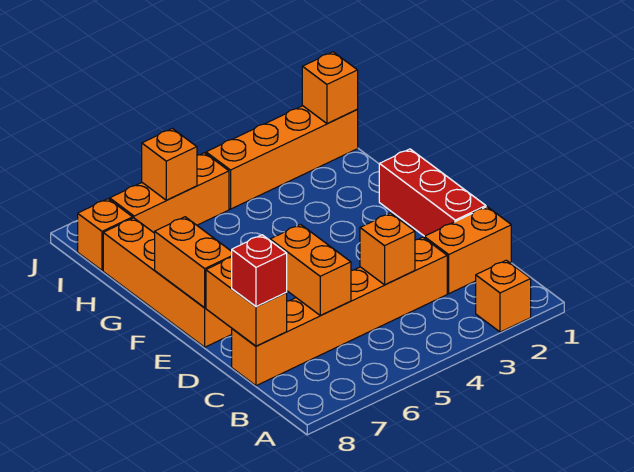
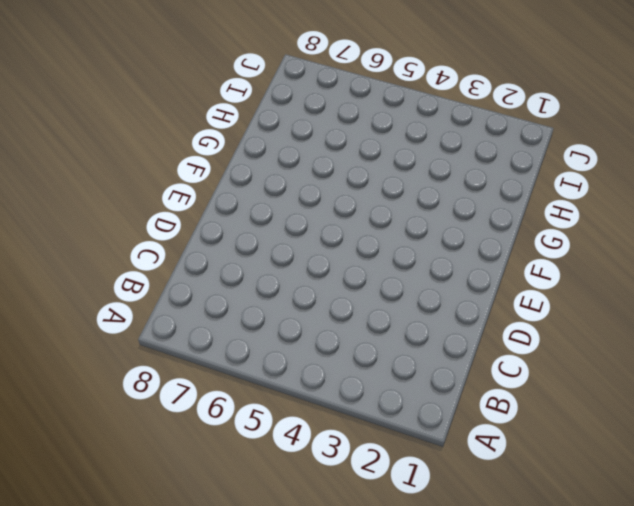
none -> orange brick A2 level 1
none -> orange brick C1:C2 level 1
none -> orange brick C3:C8 level 1

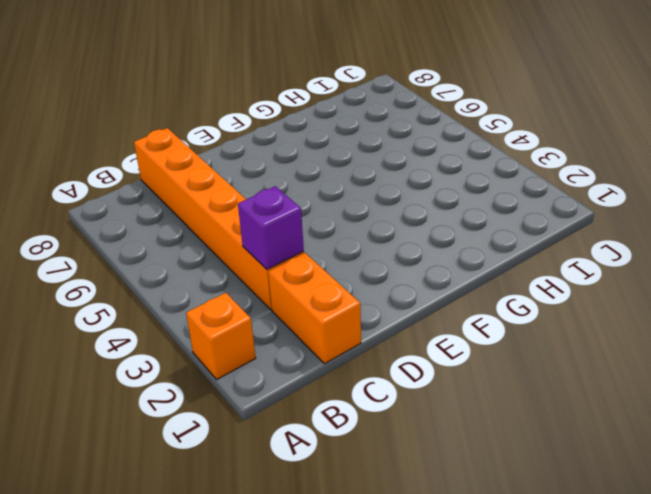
purple brick C3 level 2 -> none
none -> red brick D1:F1 level 1
none -> orange brick E8:H8 level 1
none -> orange brick I1:I4 level 1

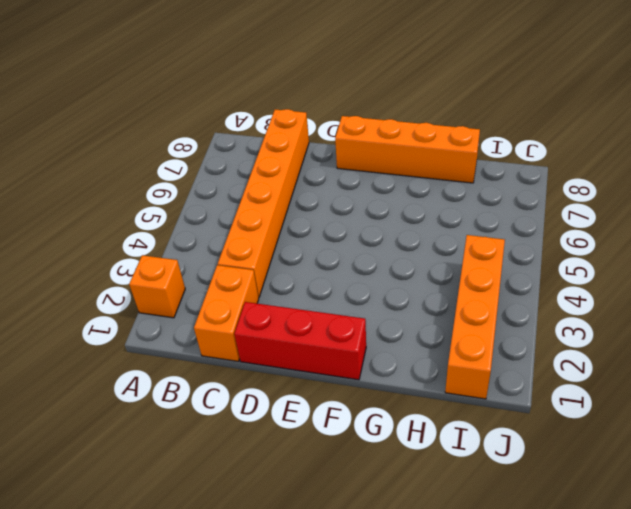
none -> orange brick I5:I7 level 1
none -> orange brick I8 level 1
none -> orange brick C4 level 2

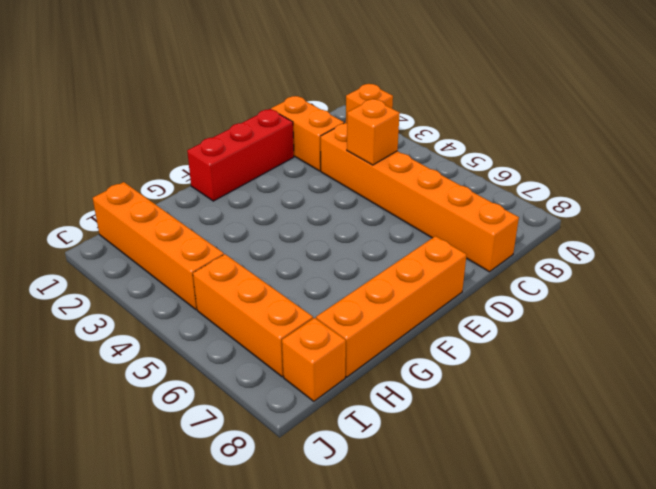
none -> orange brick C6:D6 level 2
none -> orange brick C8:D8 level 2
none -> orange brick E8:F8 level 2

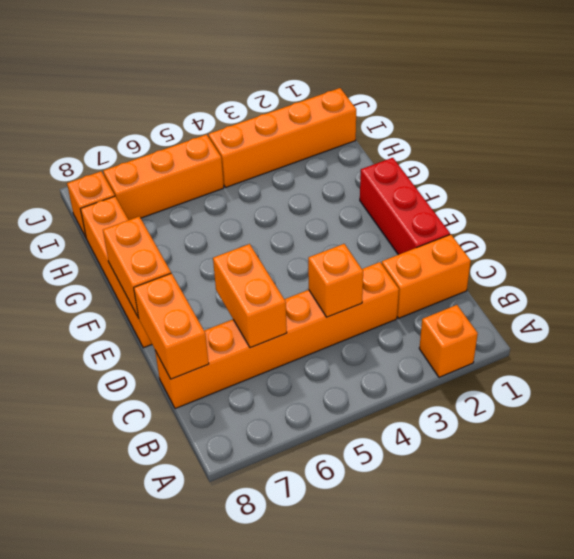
none -> orange brick I1 level 2
none -> orange brick I6 level 2
none -> red brick C8 level 3

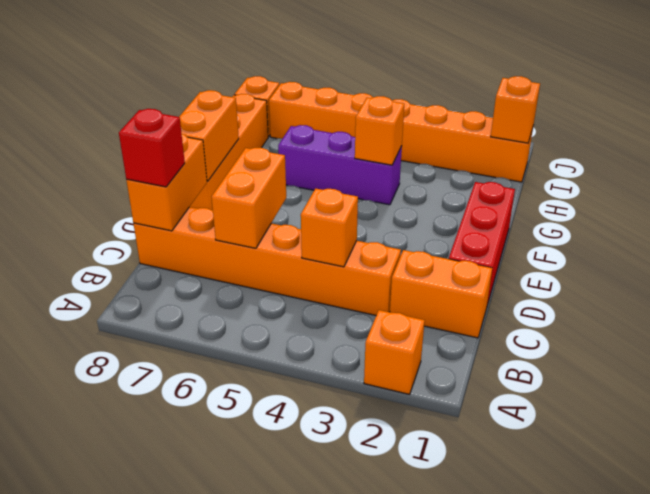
purple brick G4:G6 level 1 -> none
orange brick G4 level 2 -> orange brick I6 level 2

